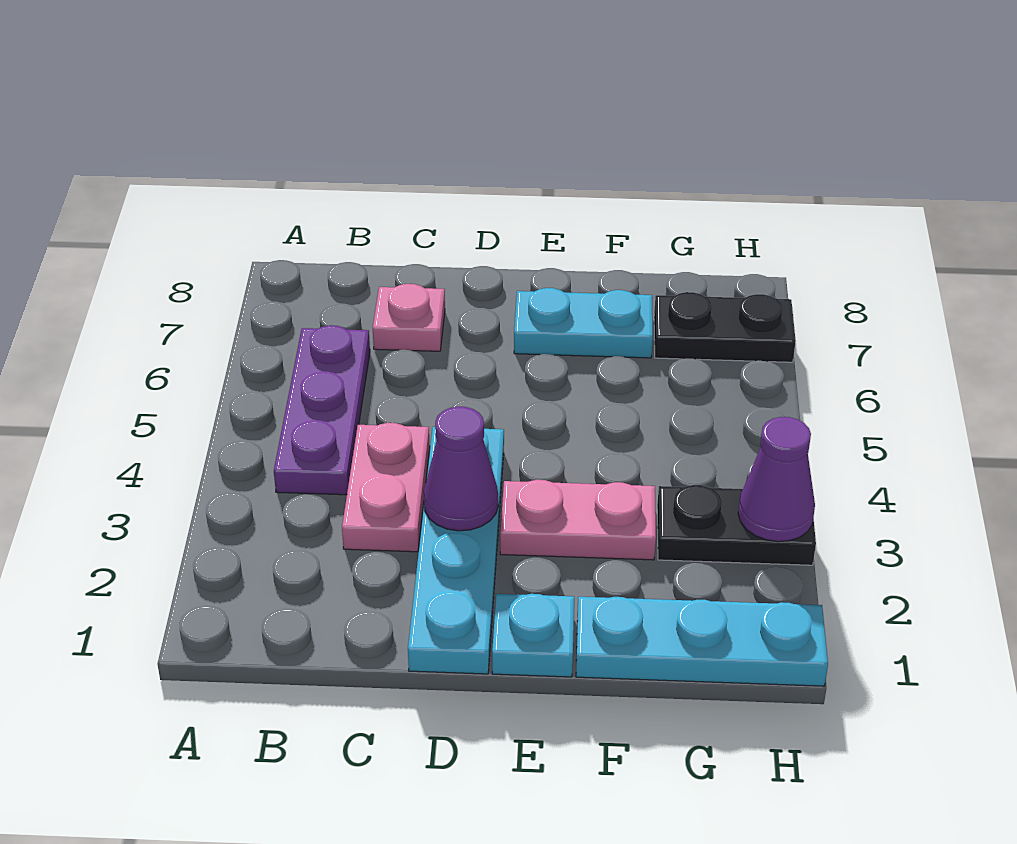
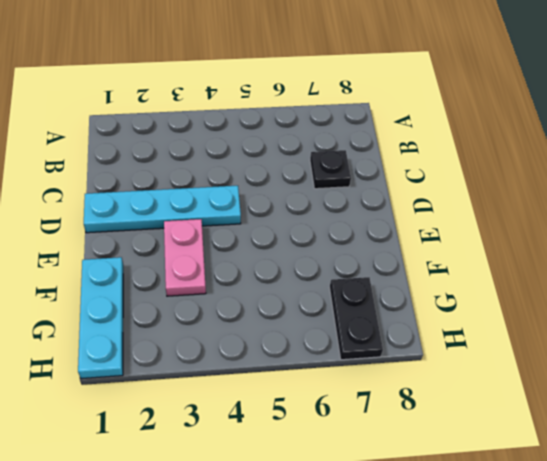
black plate C7 level 1 -> pink plate C7 level 1
none -> purple plate B4:B6 level 1
none -> pink plate C3:C4 level 1
none -> cyan plate E1 level 1

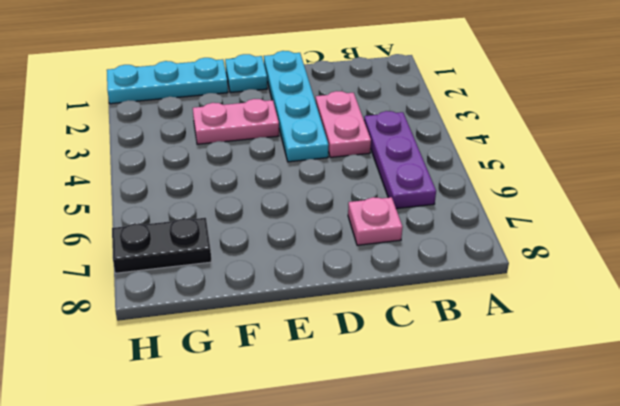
none -> cyan plate E7:F7 level 1
none -> black plate G3:H3 level 1
none -> purple cone D3 level 2

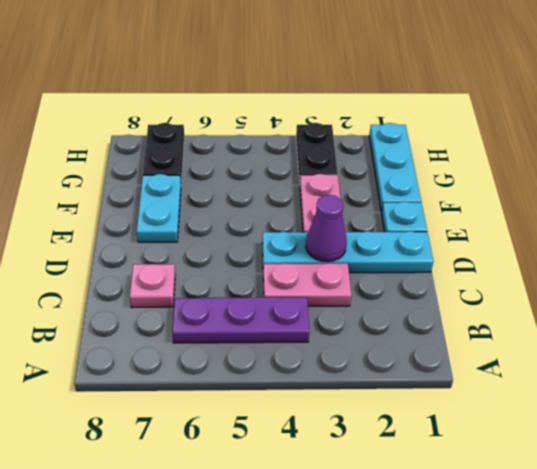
none -> purple cone H3 level 2

